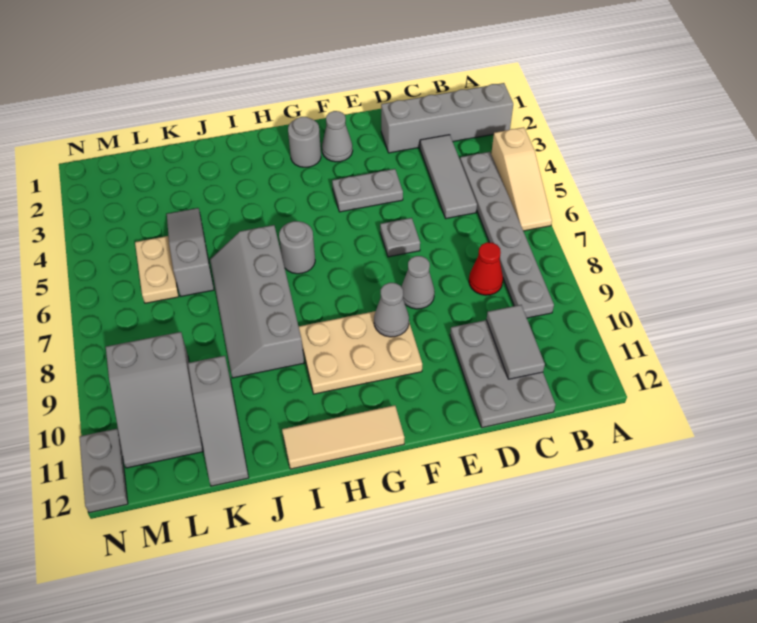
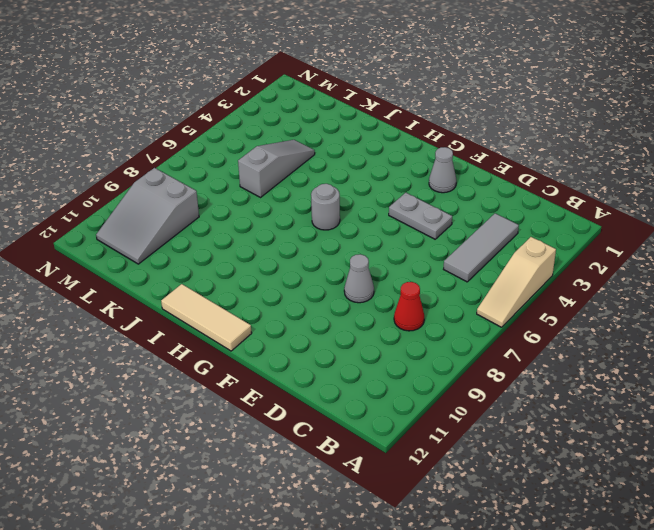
none -> grey brick A2:D2 level 1
none -> grey plate B4:B9 level 1
none -> grey plate C10:D12 level 1

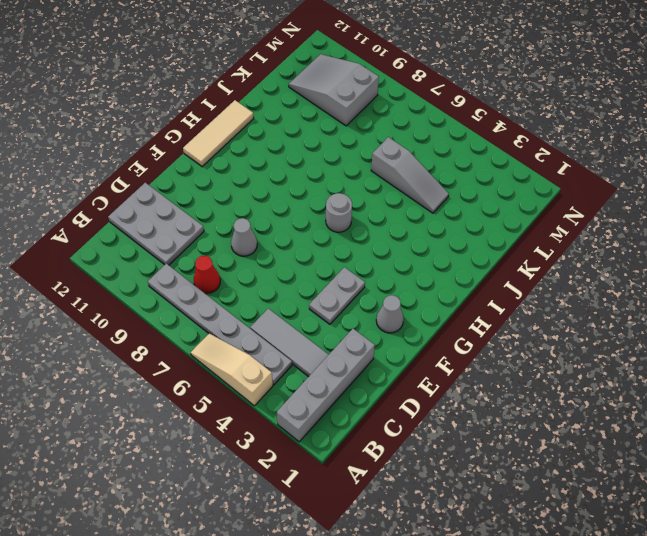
none -> grey plate E6 level 1
none -> tan plate F9:H10 level 1
none -> grey round brick G2 level 1

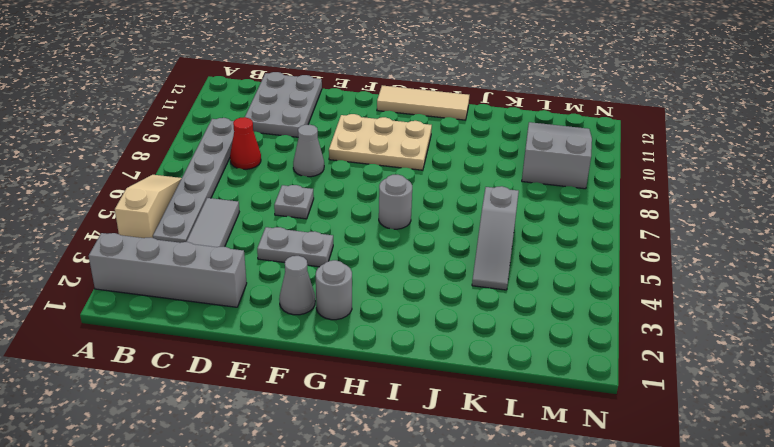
none -> grey slope I6:J9 level 1 top I
none -> grey slope K10:K12 level 1 top 10
none -> tan plate L5:L6 level 1

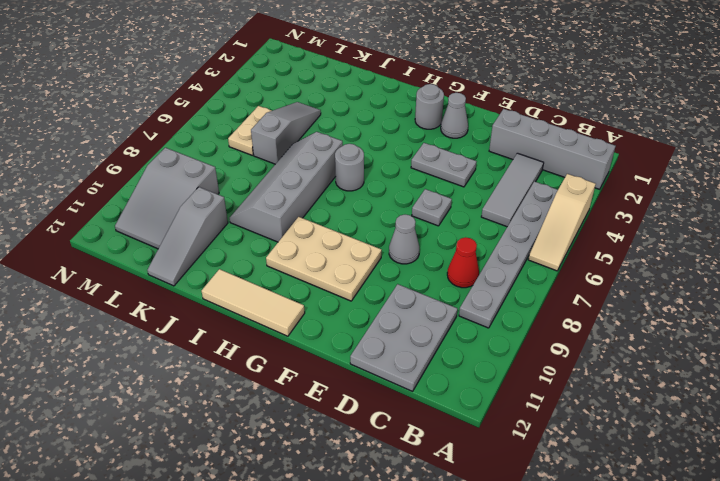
none -> grey plate N11:N12 level 1
none -> grey tile C10:C11 level 2
none -> grey cone F9 level 2

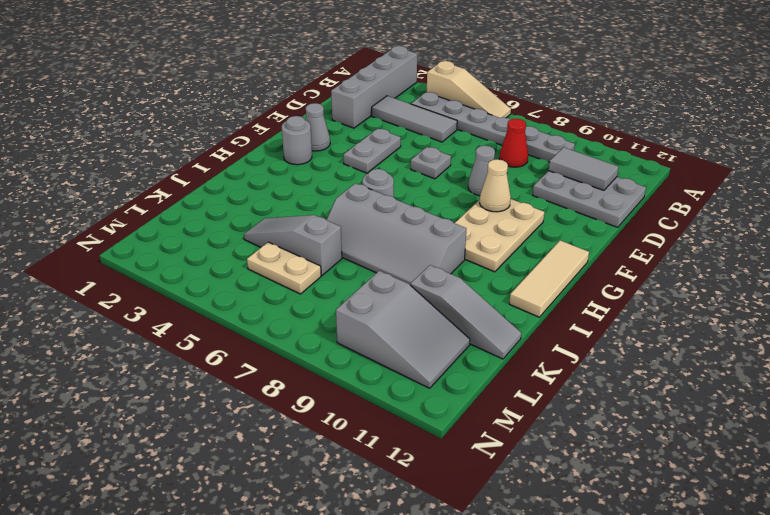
tan cone F9 level 2 -> grey cone F9 level 2
none -> grey plate N11:N12 level 1

